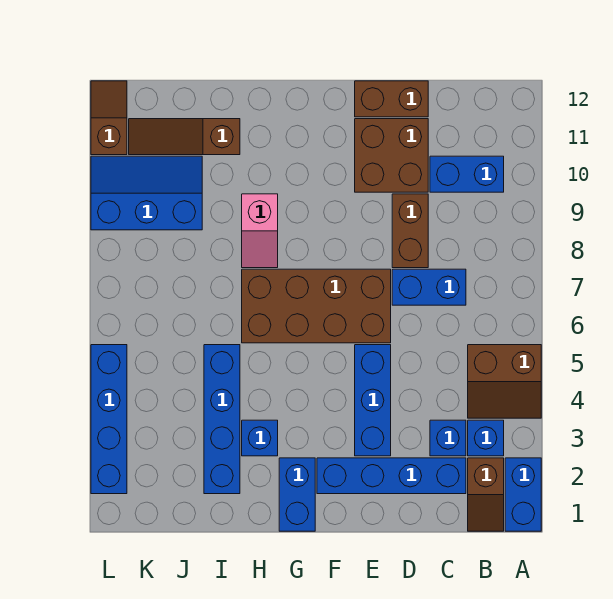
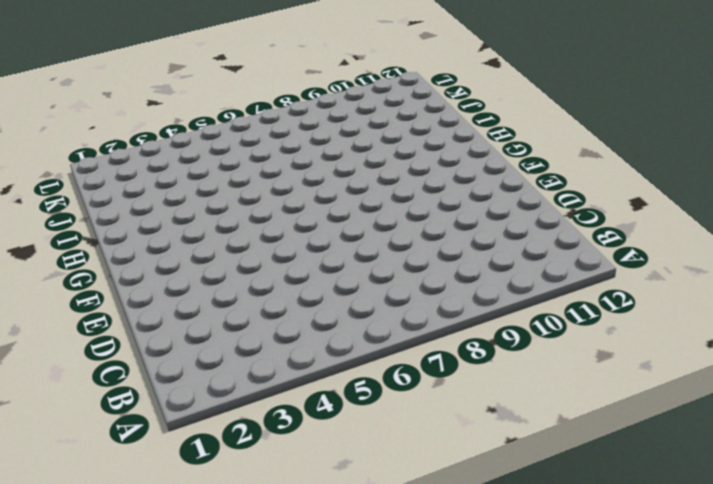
none -> blue brick A1:A2 level 1
none -> brown slope A4:B5 level 1 top 5
none -> brown slope B1:B2 level 1 top 2

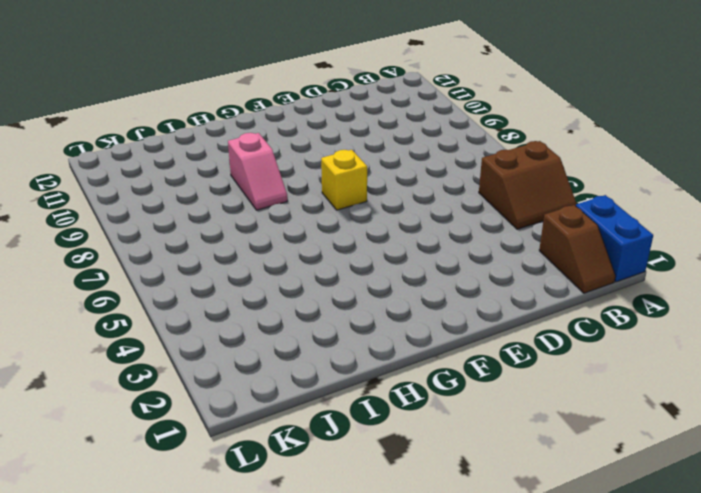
yellow brick F7 level 1 -> brown brick E6:H7 level 1
none -> blue brick B3 level 1
none -> blue brick B10:C10 level 1
none -> blue brick C2:F2 level 1

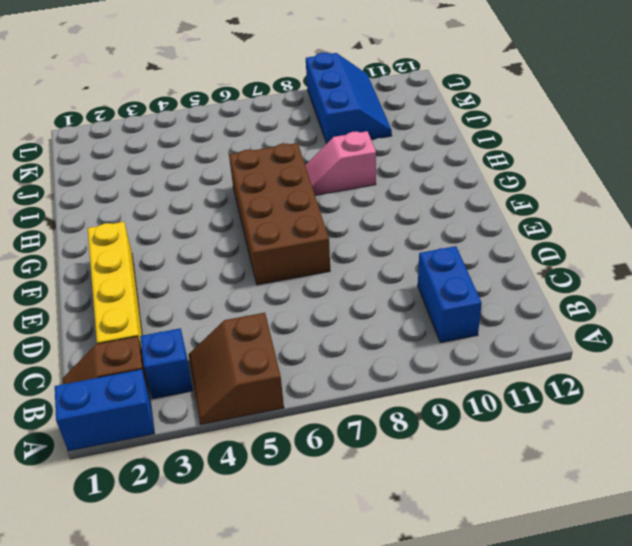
yellow brick C2:F2 level 1 -> blue brick C2:F2 level 1
none -> blue brick C3 level 1
none -> blue brick C7:D7 level 1
none -> brown brick D8:D9 level 1

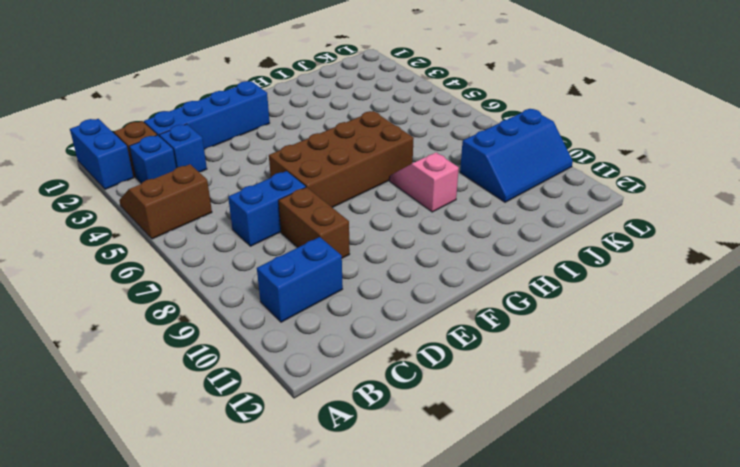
none -> brown brick D10:E11 level 1
none -> brown brick D12:E12 level 1
none -> blue brick E3:E5 level 1

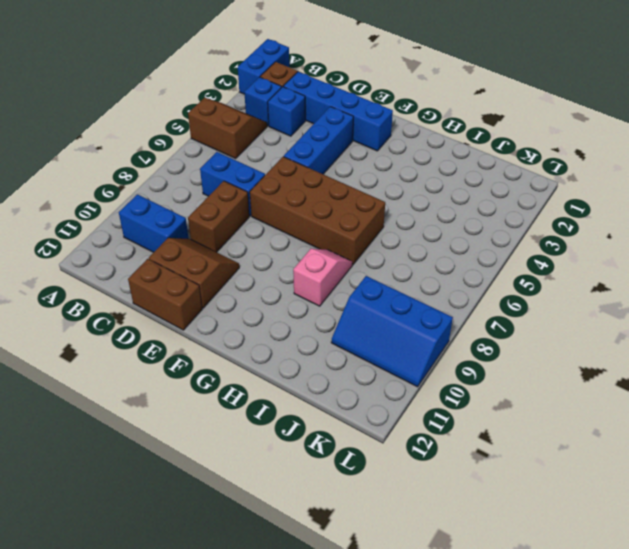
brown slope D10:E11 level 1 top 11 -> brown brick D10:E11 level 1
none -> blue brick G1:G2 level 1
none -> blue brick H3 level 1
none -> blue brick I2:I5 level 1

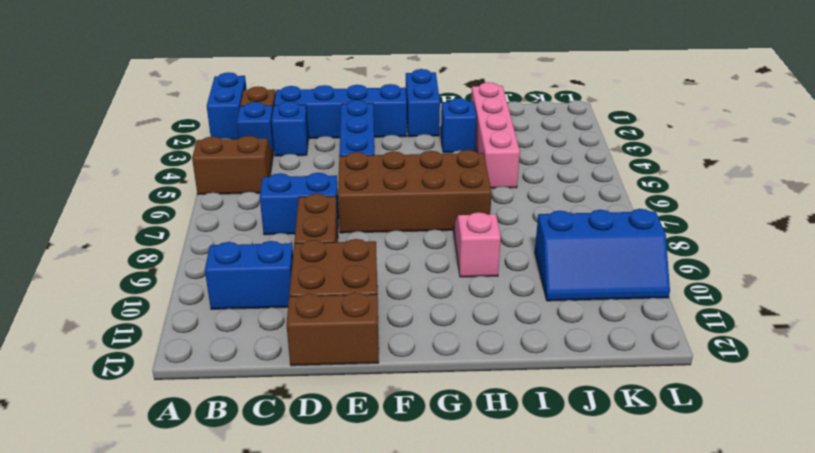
pink brick I2:I5 level 1 -> blue brick I2:I5 level 1
none -> brown slope I11:K11 level 1 top I
none -> blue brick L2:L5 level 1
none -> brown slope L11:L12 level 1 top 11

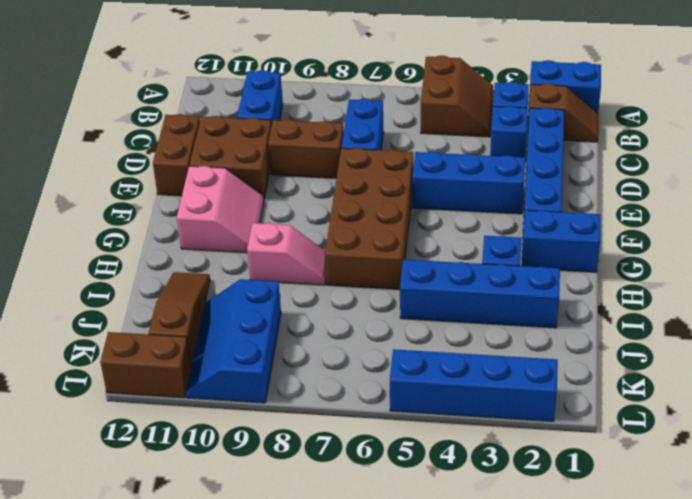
pink slope F10:G11 level 1 top 11 -> none
brown slope I11:K11 level 1 top K -> brown slope I11:K11 level 1 top I
brown brick L11:L12 level 1 -> brown slope L11:L12 level 1 top 11

